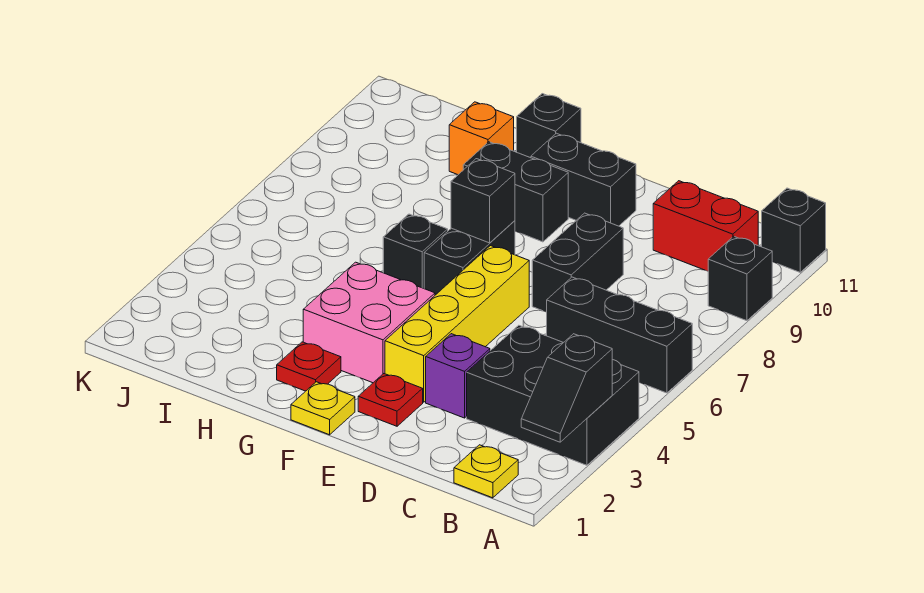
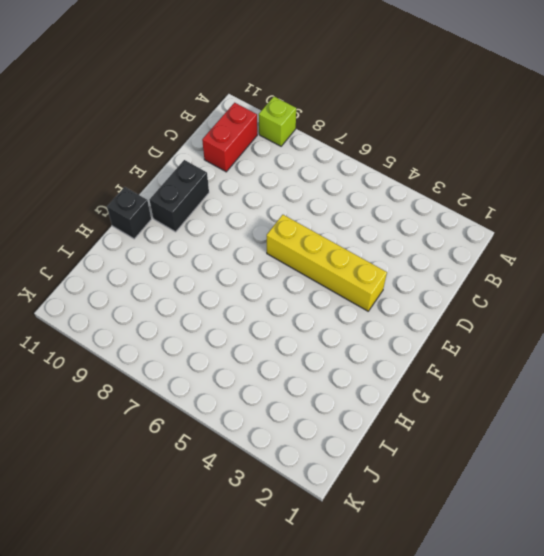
lime brick A9 level 1 -> black brick A9 level 1
none -> black brick A3:C4 level 1
none -> black brick A6:C6 level 1
none -> black brick A11 level 1

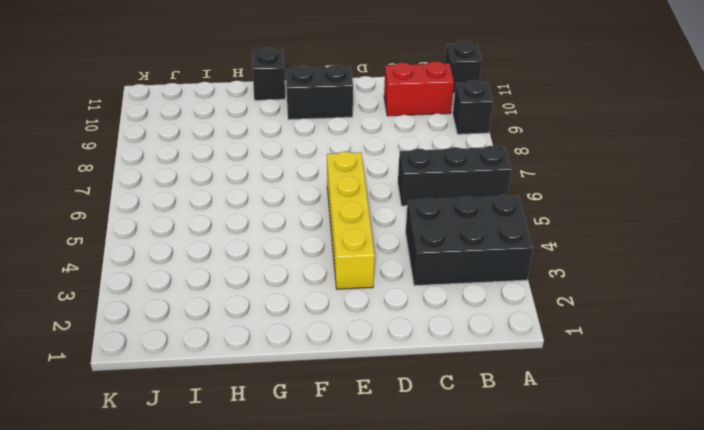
none -> yellow plate B1 level 1
none -> purple brick D3 level 1
none -> black brick D7:D8 level 1

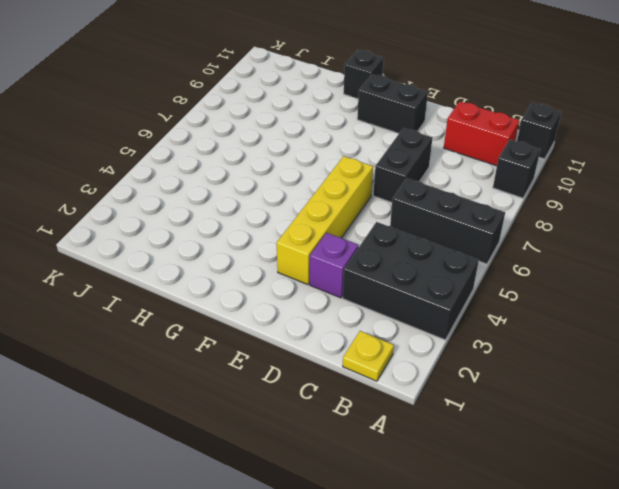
none -> red plate E2 level 1
none -> yellow plate F1 level 1
none -> pink brick F3:G4 level 1

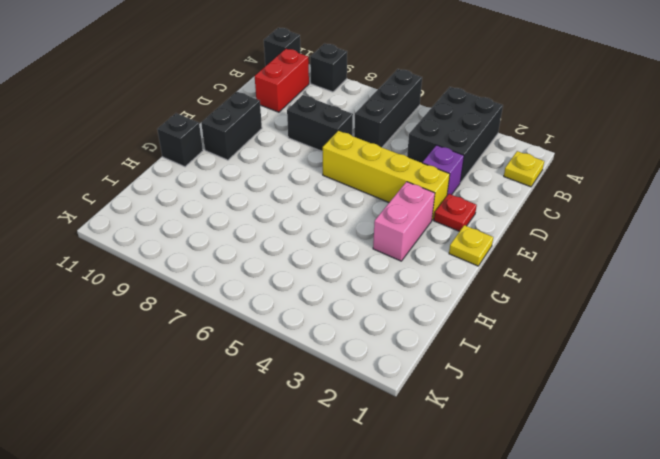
pink brick F3:G3 level 1 -> pink brick F3:G4 level 1
none -> black brick F6:F7 level 1
none -> black brick F9:G9 level 1
none -> red plate G2 level 1

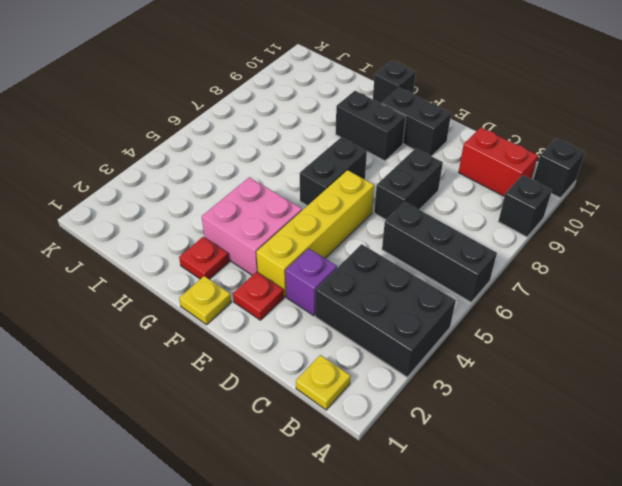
none -> black brick G6 level 1
none -> orange brick H10 level 1
none -> black slope A2:A3 level 2 top 3

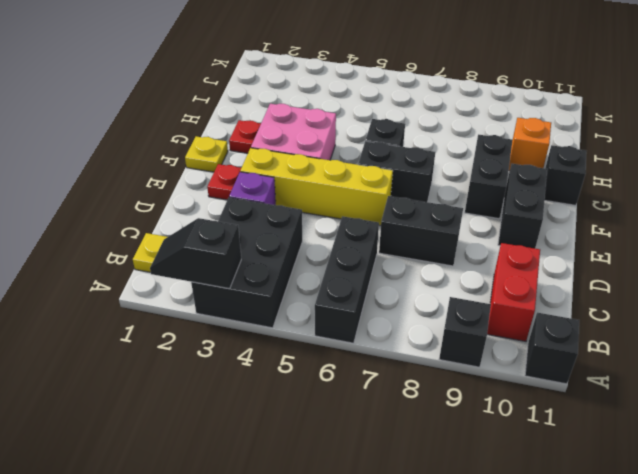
none -> black brick F7 level 2

